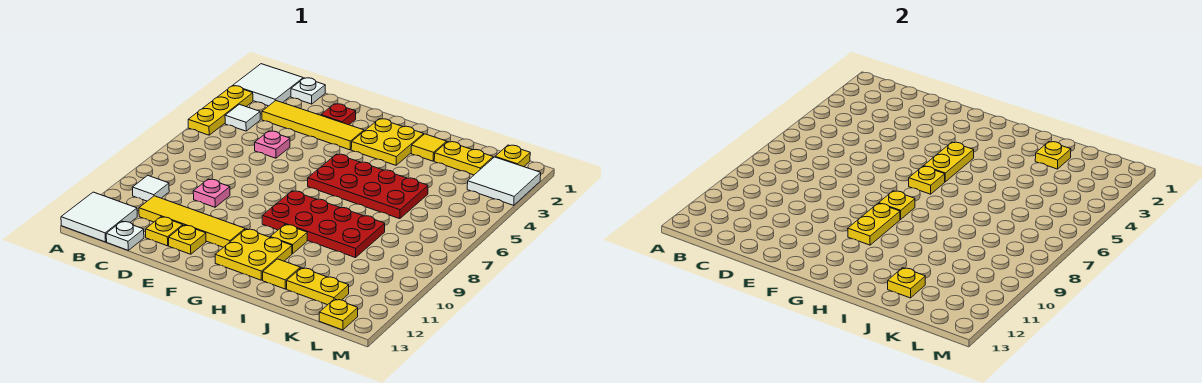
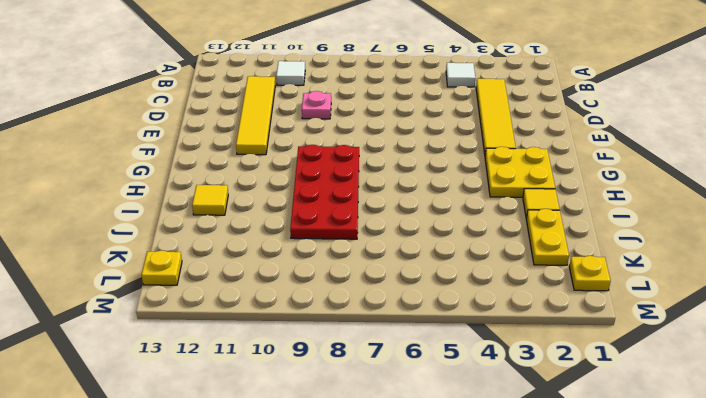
none -> white tile A1:B2 level 1
none -> yellow plate A3:A5 level 1
none -> white tile A12:B13 level 1
none -> white plate C1 level 1

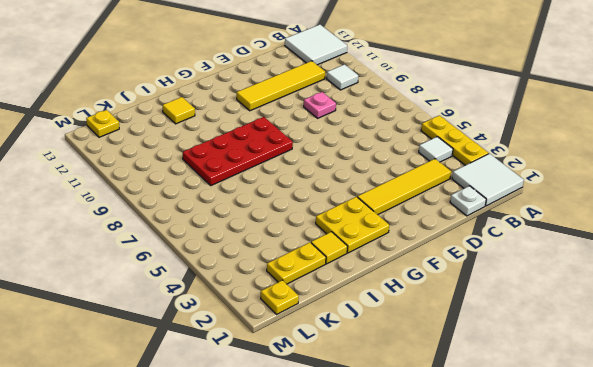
none -> white plate C13 level 1
none -> pink plate D5 level 1
none -> yellow plate D12 level 1
none -> red plate E2 level 1

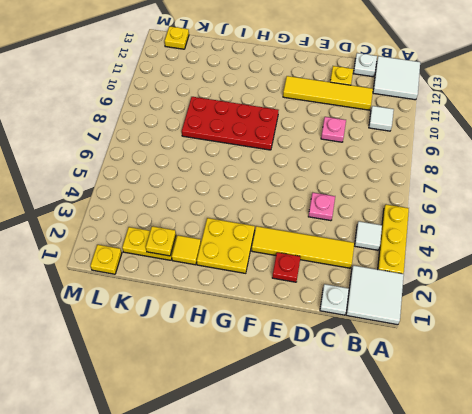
none -> yellow plate E12 level 1
none -> red plate G5:J6 level 1
none -> yellow plate G11:H12 level 1
none -> yellow plate H10 level 1

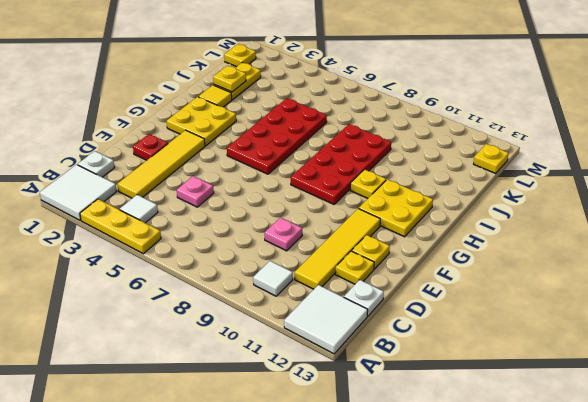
none -> yellow tile I12 level 1
none -> yellow plate J12:K12 level 1
none -> white tile L2:M3 level 1
none -> yellow plate G4:G5 level 2

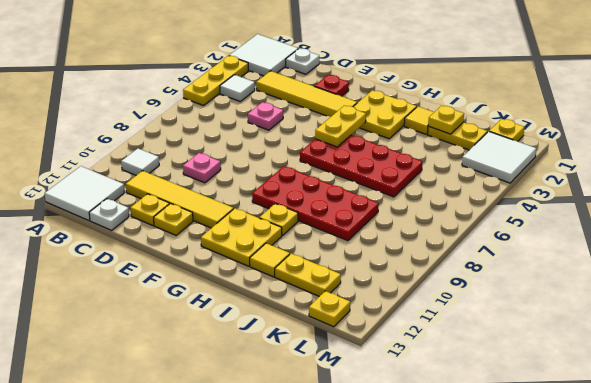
none -> yellow plate G6 level 2
none -> yellow plate G8 level 2
none -> yellow plate G9:G10 level 2
none -> yellow plate J12 level 2

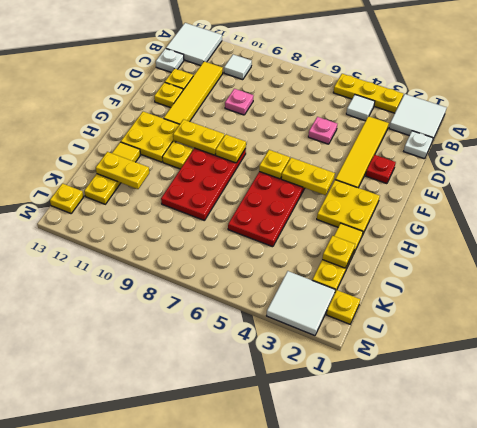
yellow plate J11:J12 level 2 -> yellow plate J12 level 2

